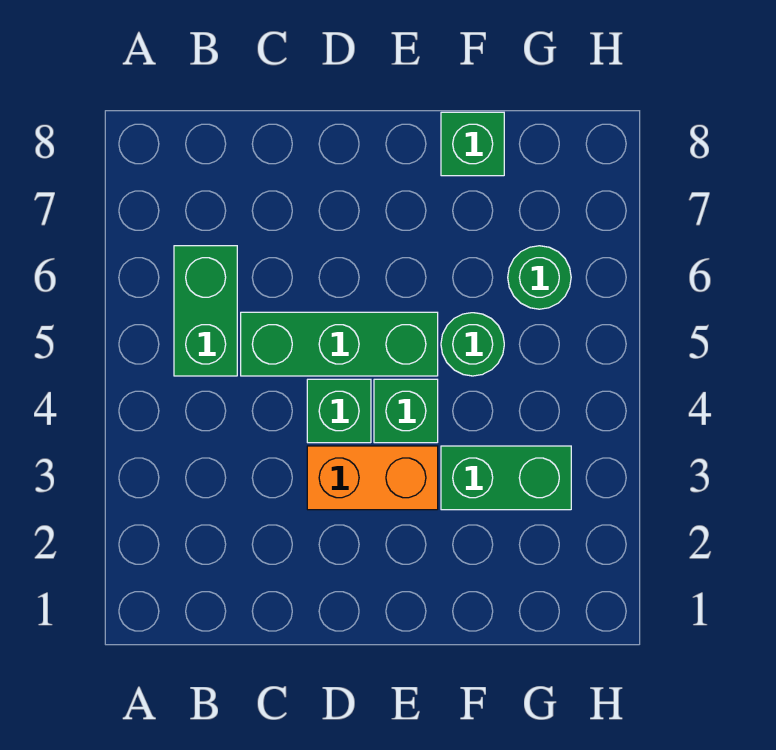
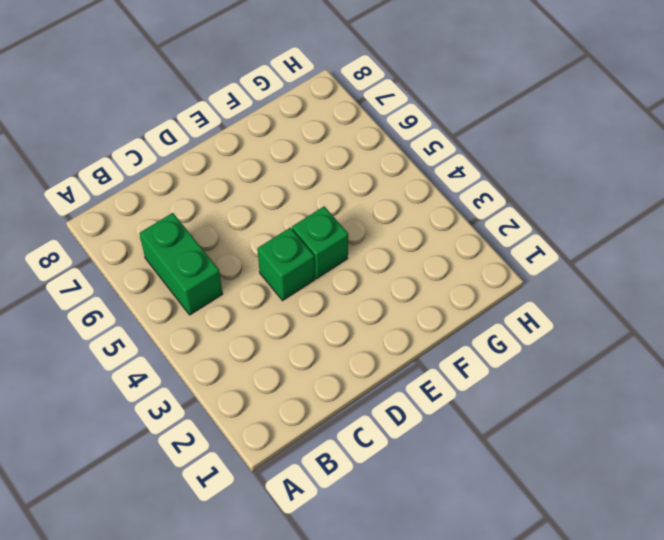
none -> green brick C5:E5 level 1
none -> orange brick D3:E3 level 1

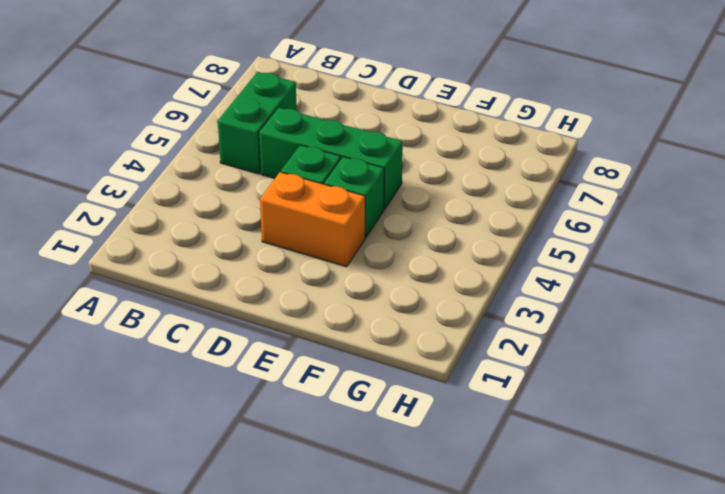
none -> green brick F3:G3 level 1
none -> green round brick F5 level 1

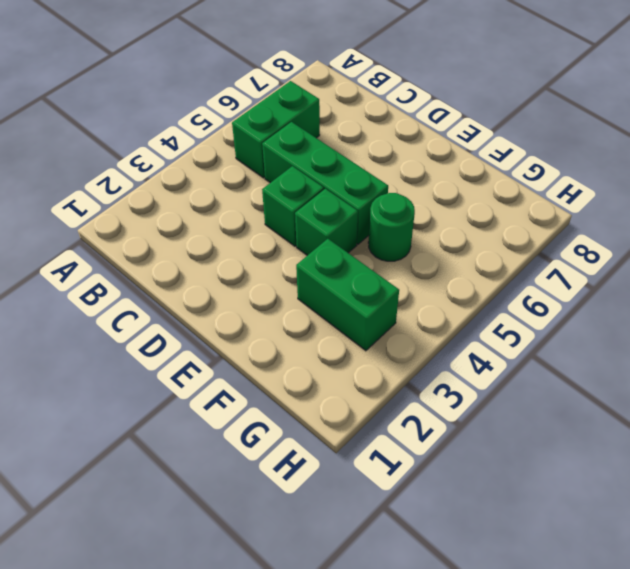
none -> orange brick D3:E3 level 1
none -> green brick F8 level 1

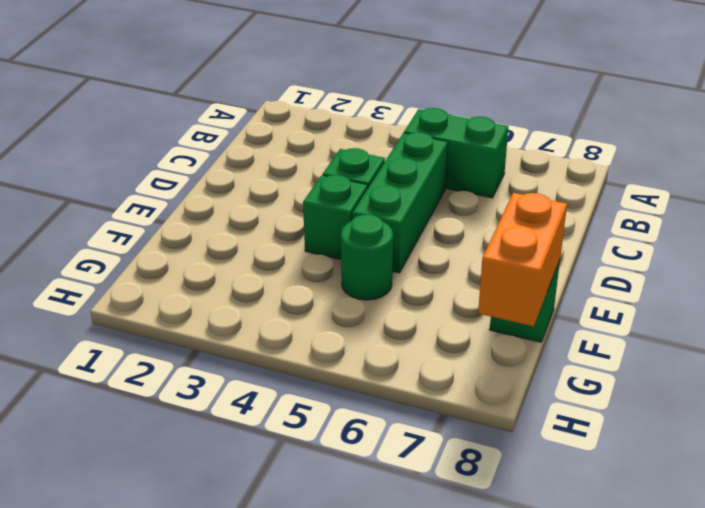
orange brick F8:G8 level 2 -> orange brick D3:E3 level 1
none -> green brick F3:G3 level 1
none -> green round brick G6 level 1

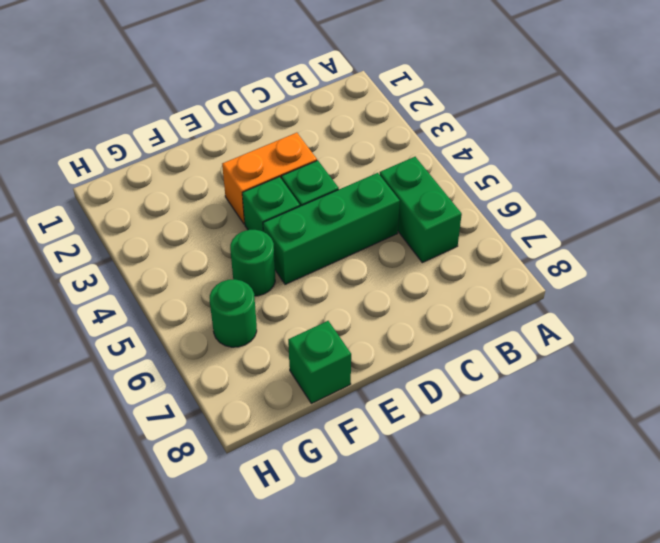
none -> green brick F3:G3 level 1

